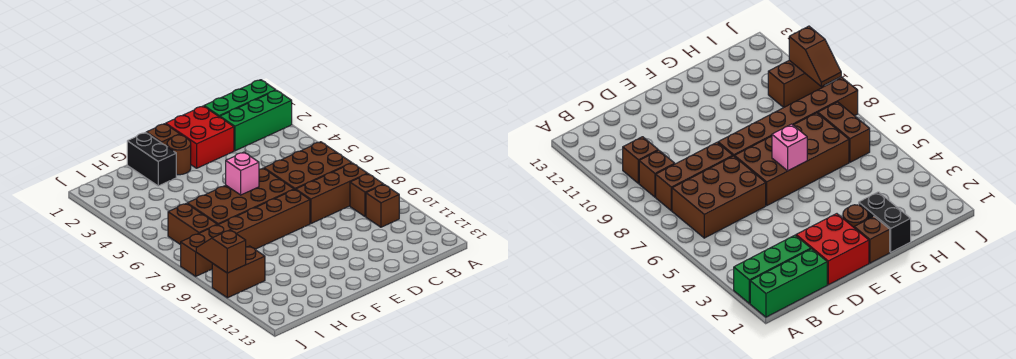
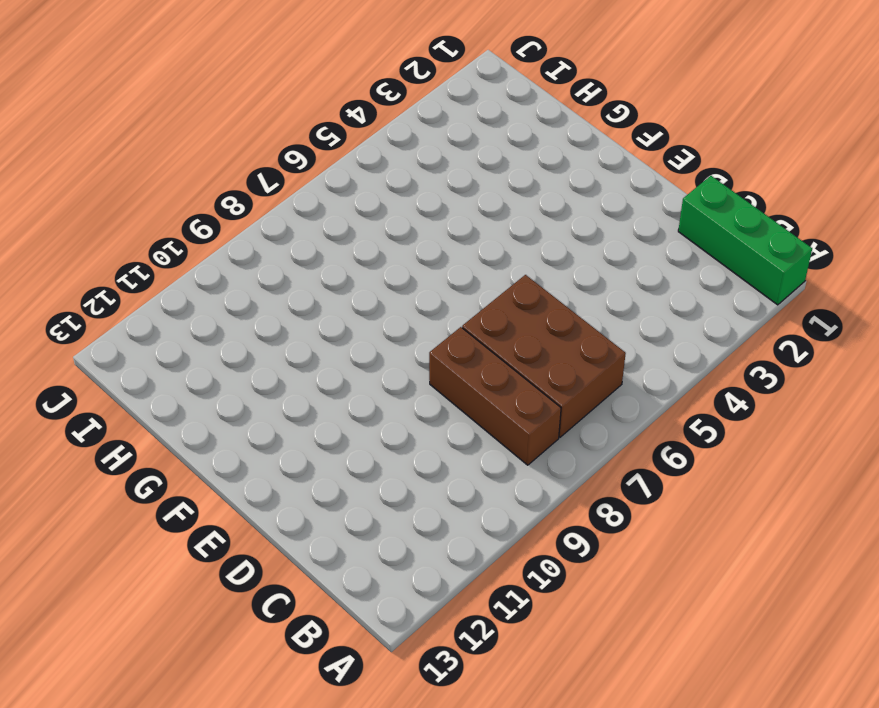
none -> green brick A2:C2 level 1
none -> brown brick B9 level 1
none -> brown brick B10 level 1

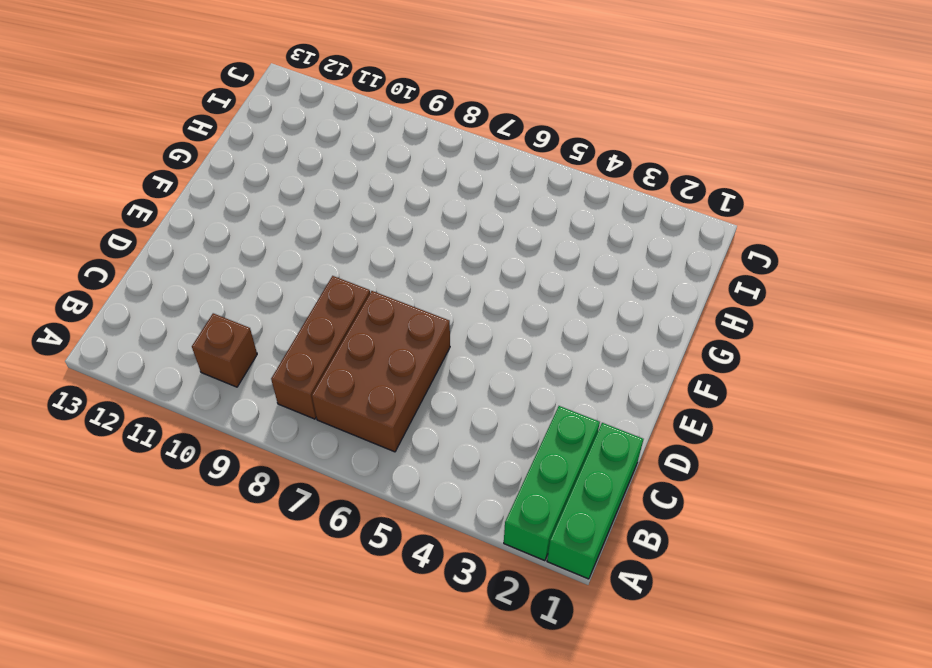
none -> brown brick B9 level 1
none -> red brick D1:E2 level 1
none -> brown brick E6:H7 level 1

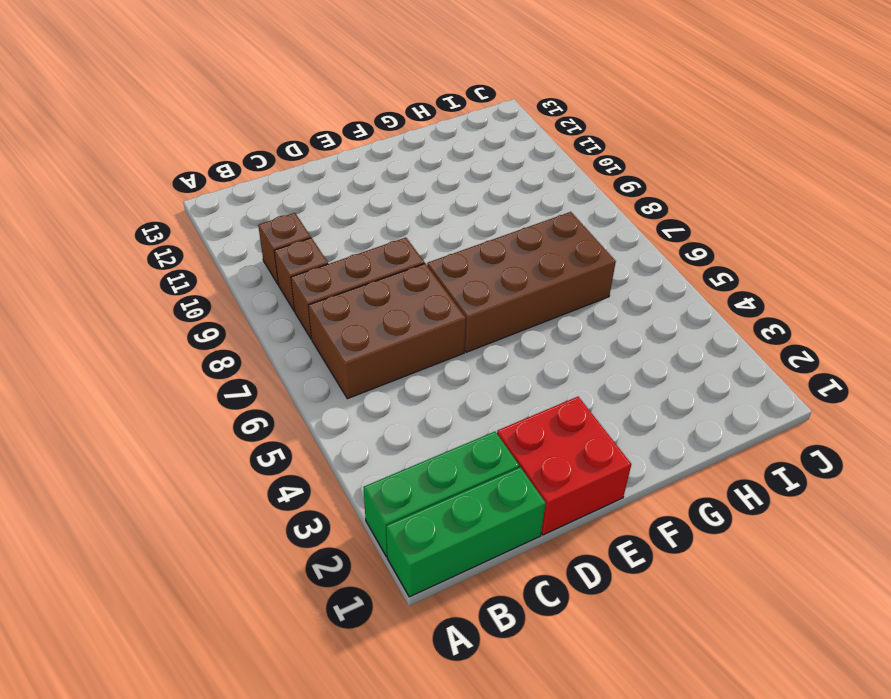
none -> brown brick E8:J8 level 1
none -> brown brick F1 level 1
none -> brown round brick F2 level 1

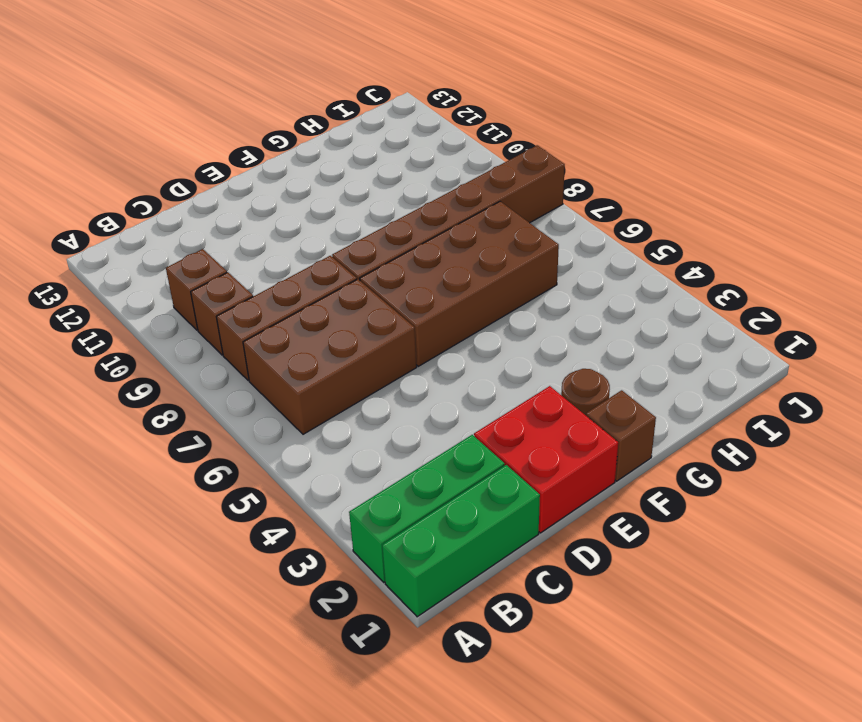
none -> black brick G1:G2 level 1
none -> brown brick I6:I7 level 1
none -> brown brick I10:J10 level 1

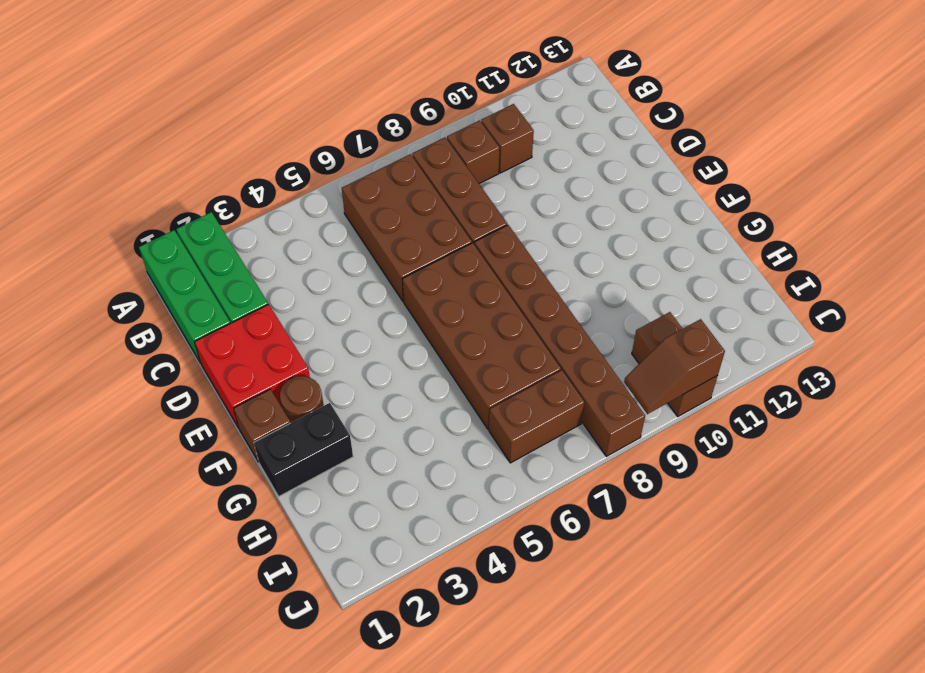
none -> pink brick F6 level 2

